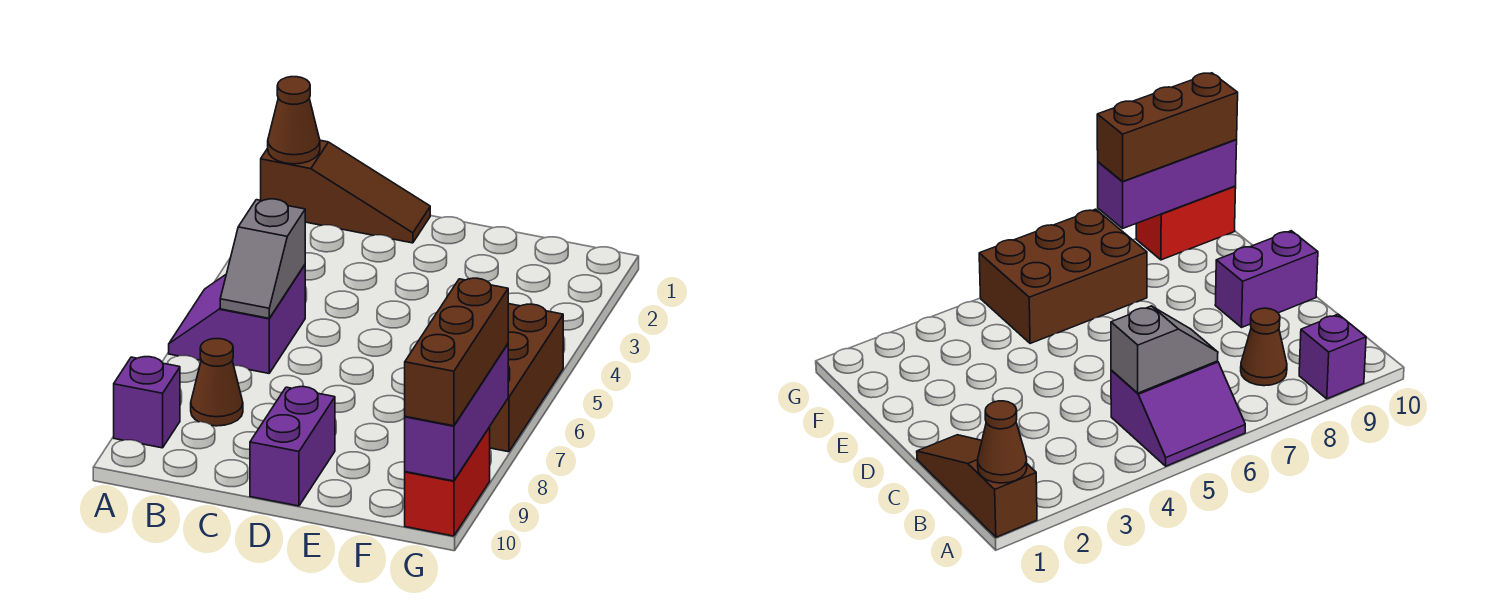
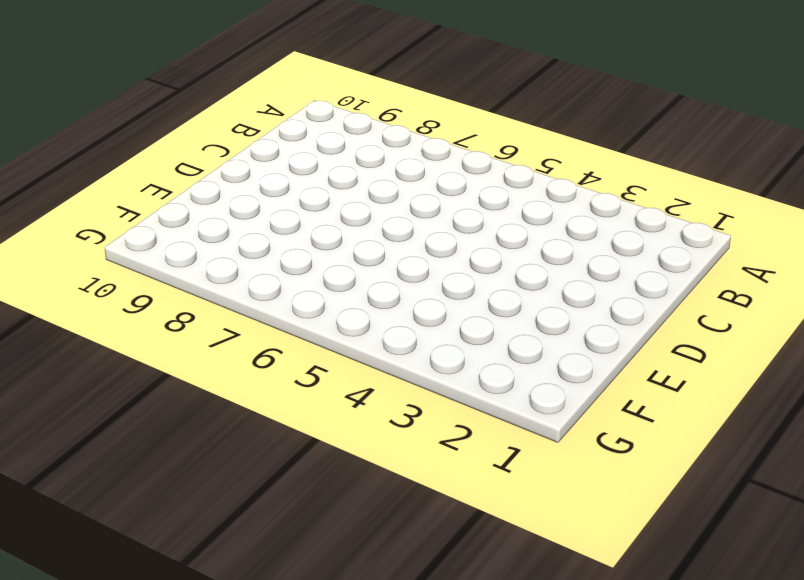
none -> brown slope A1:C1 level 1 top A
none -> purple slope A5:B6 level 1 top B

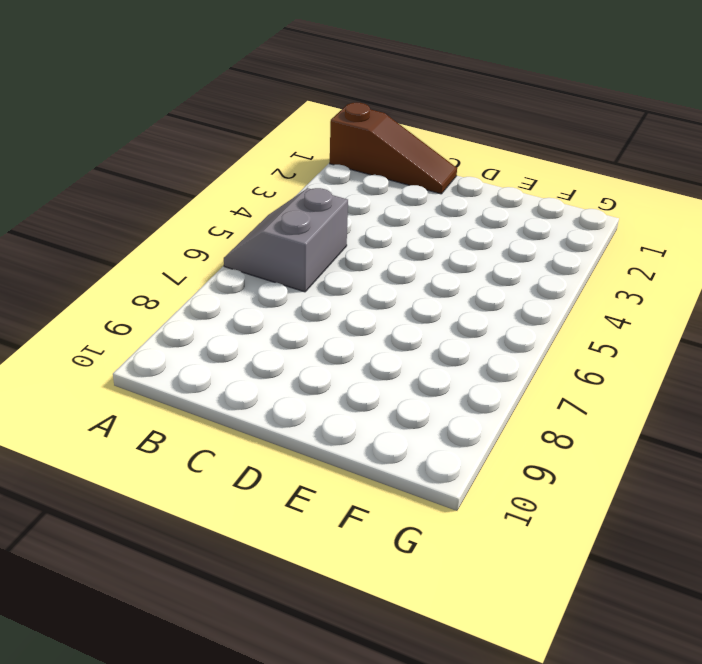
grey slope A5:B6 level 1 top B -> purple slope A5:B6 level 1 top B
none -> purple brick A9 level 1
none -> brown cone B8 level 1

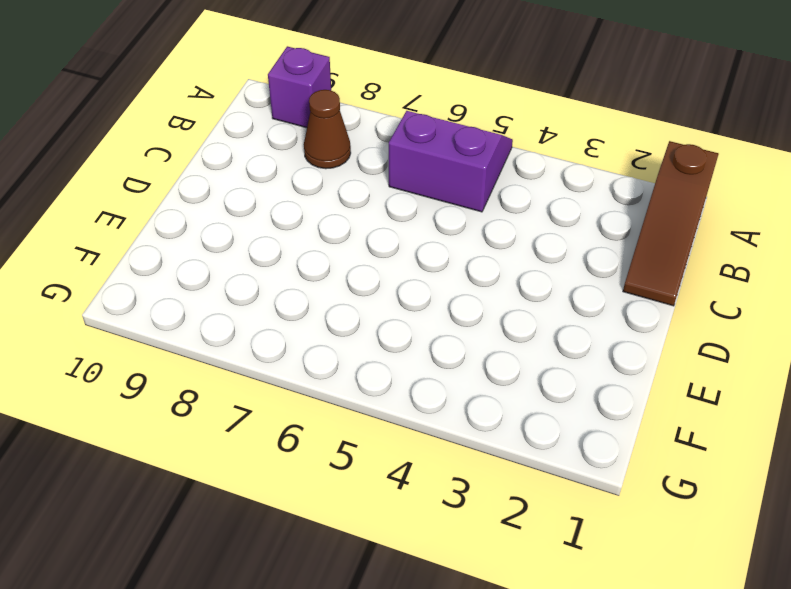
none -> purple brick D9:D10 level 1
none -> brown brick F5:G7 level 1

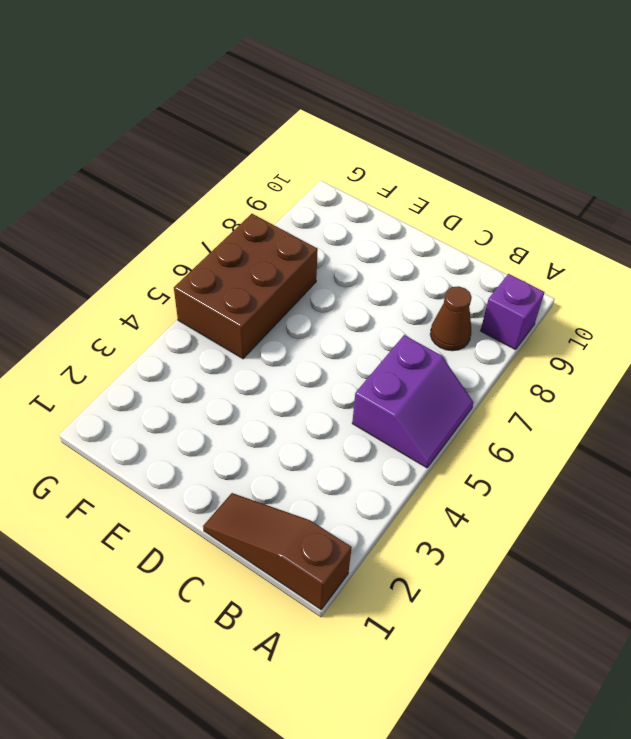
none -> purple brick D9:D10 level 1
none -> red brick G9:G10 level 1

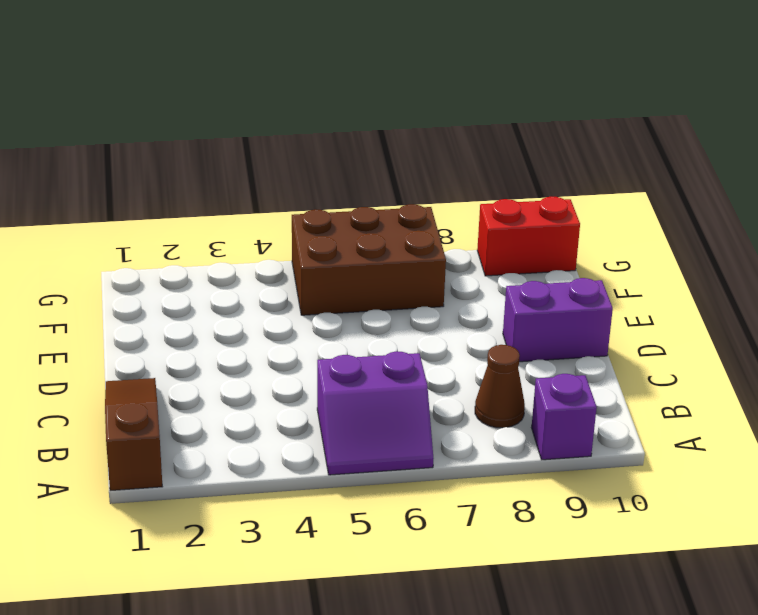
none -> brown cone A1 level 2
none -> grey slope B5:B6 level 2 top 5

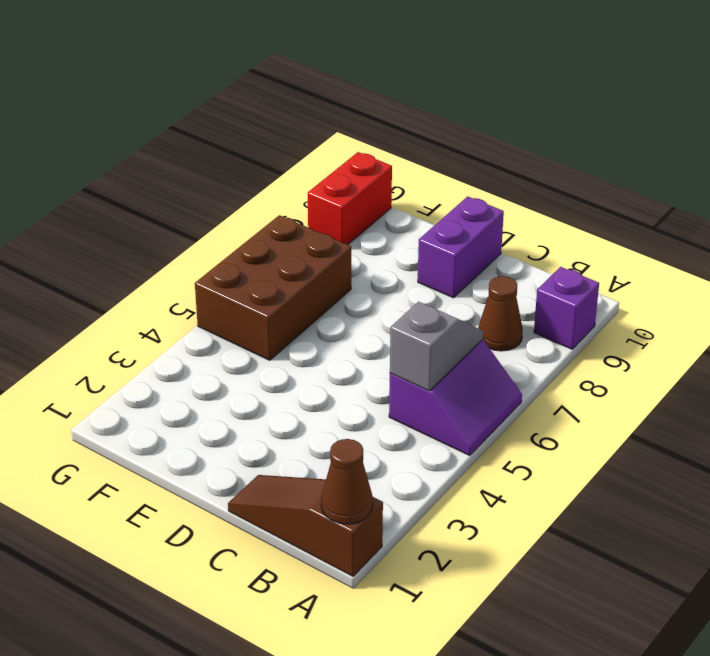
none -> purple brick G8:G10 level 2
none -> brown brick G8:G10 level 3

